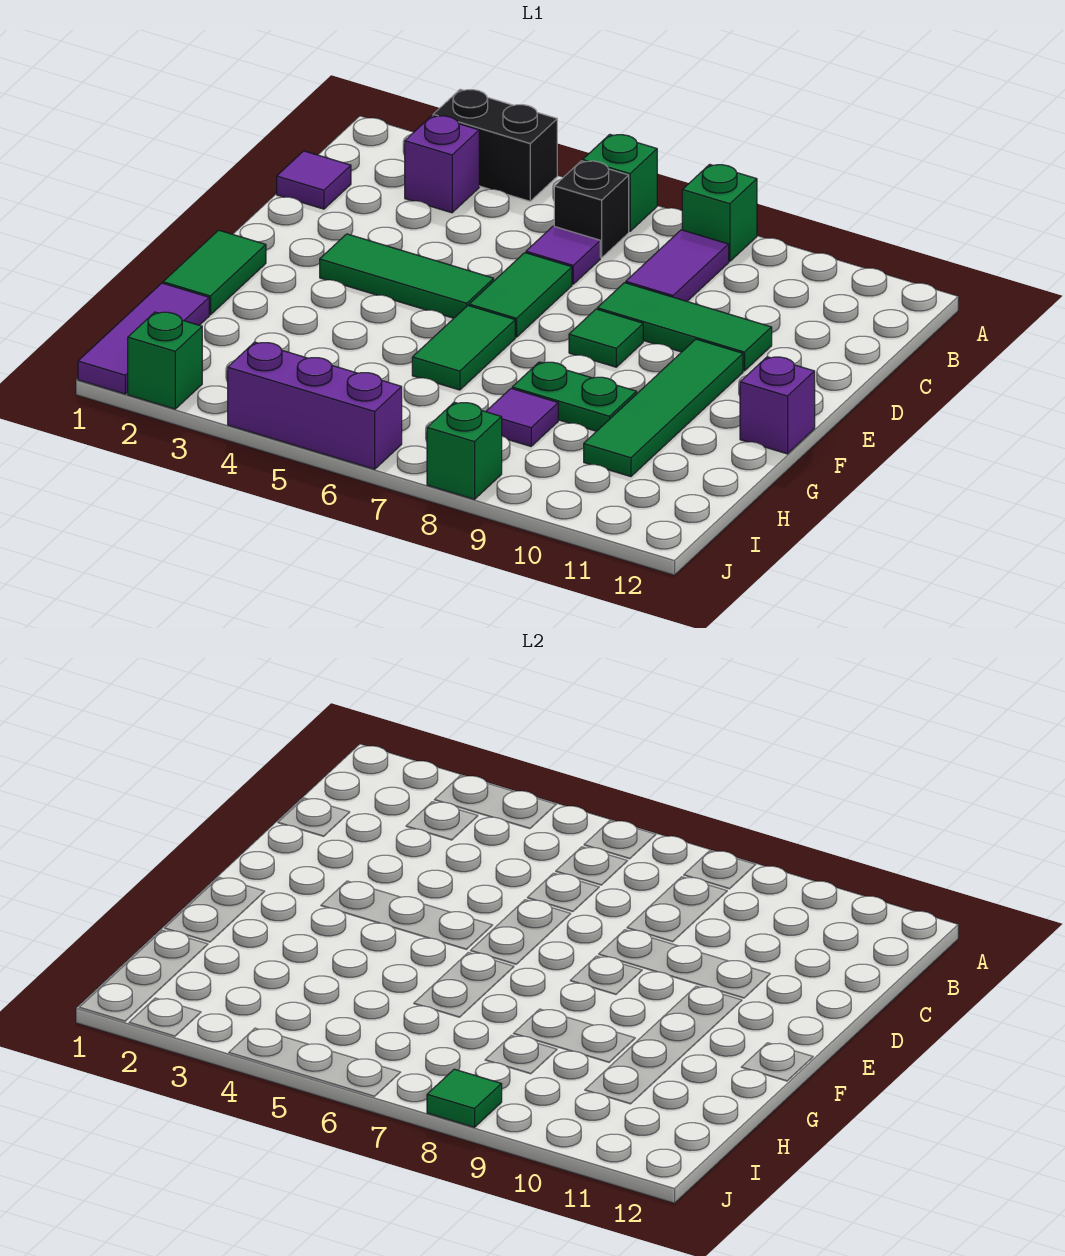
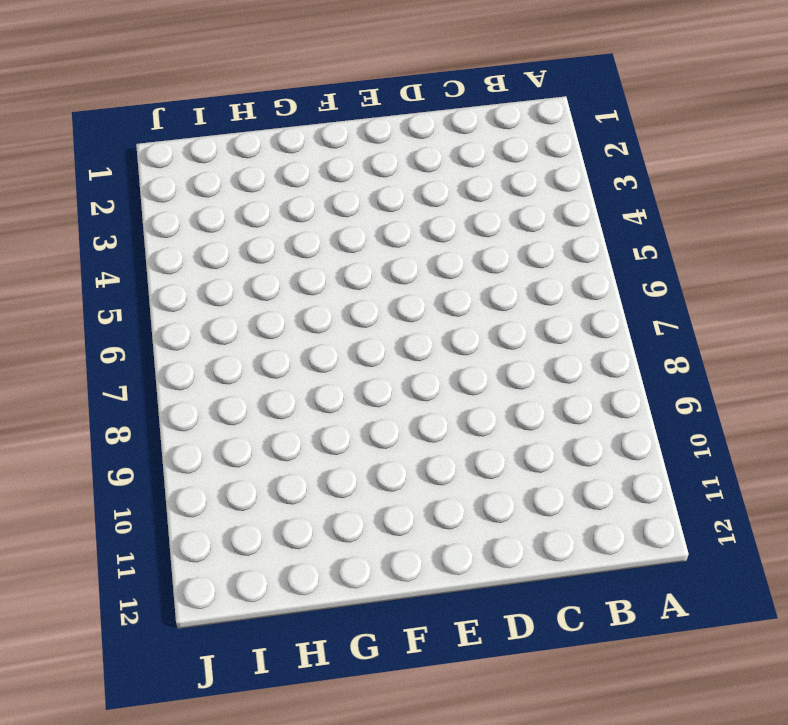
none -> black brick A3:A4 level 1
none -> green brick A6 level 1
none -> green brick A8 level 1

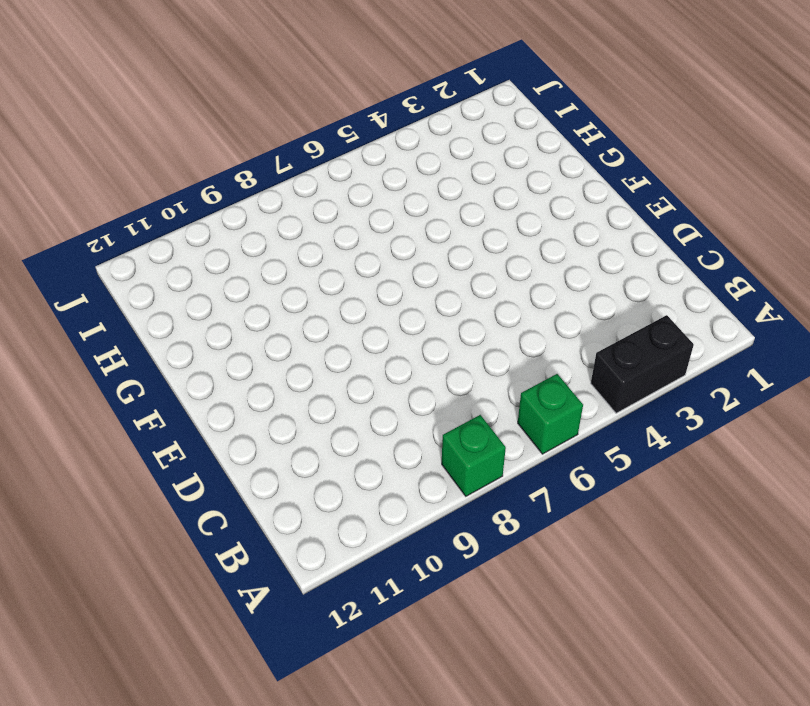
none -> purple brick B3 level 1
none -> black brick B6 level 1
none -> purple tile B8:C8 level 1

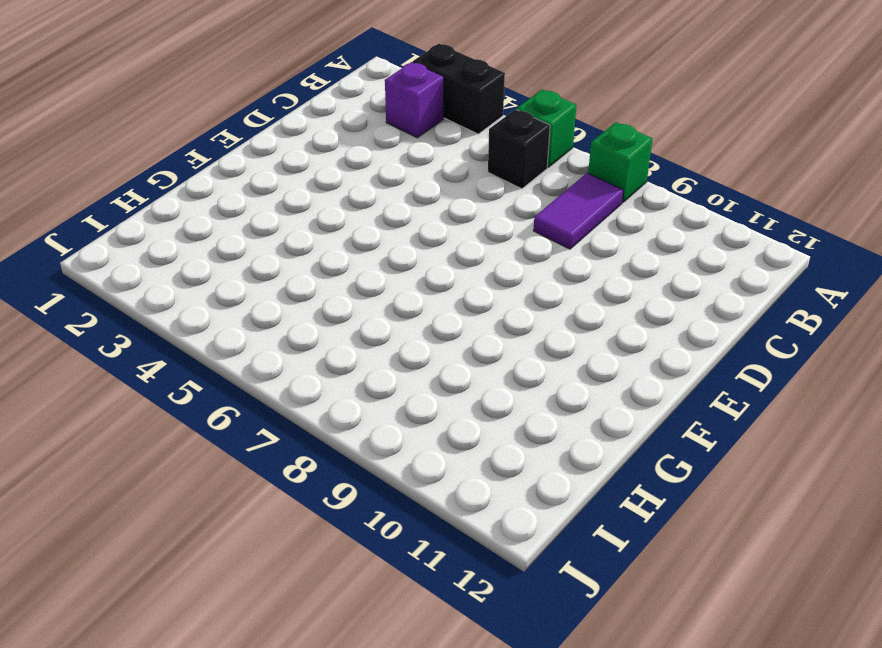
none -> purple tile C1 level 1
none -> purple tile C6 level 1
none -> green tile D6:E6 level 1

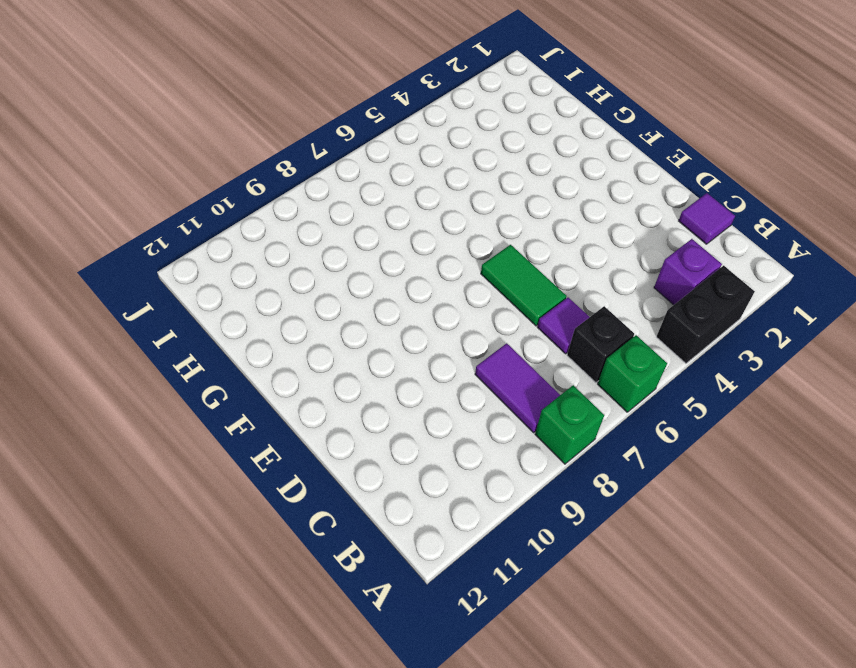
none -> green tile D8:D10 level 1
none -> green tile E3:E5 level 1
none -> green tile E8 level 1

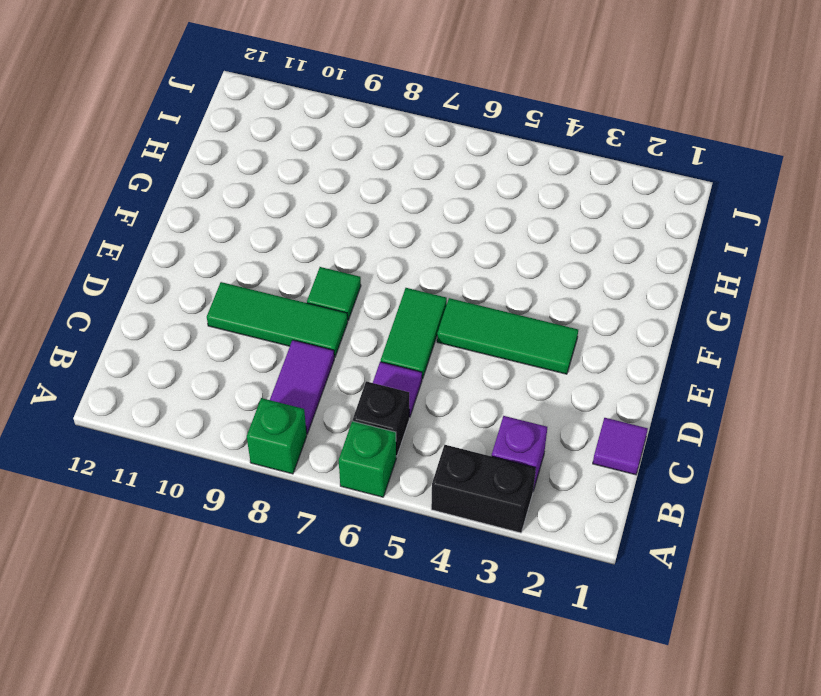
none -> green tile E10:H10 level 1
none -> green tile F1:G1 level 1
none -> green tile F6:G6 level 1

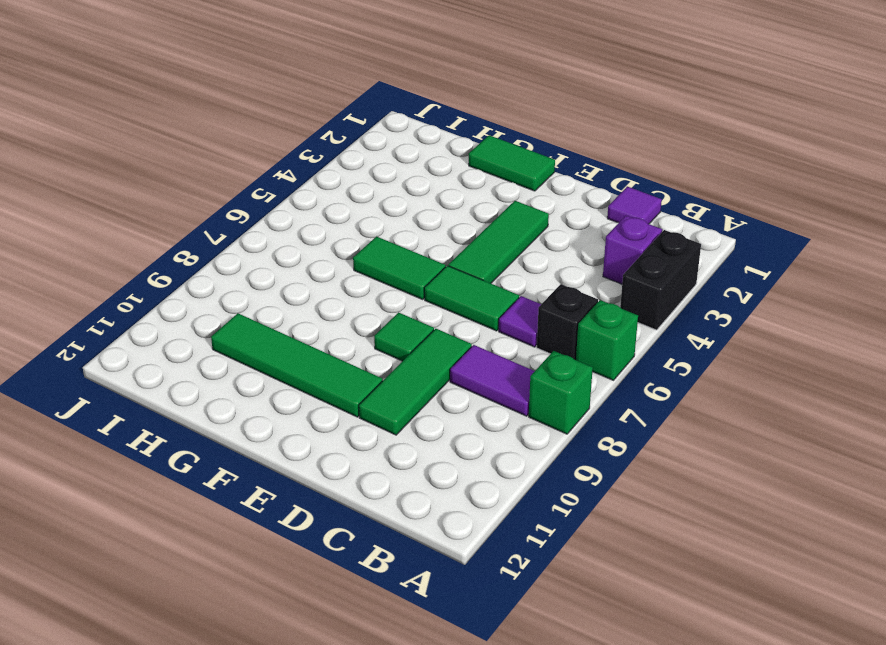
none -> purple brick F12 level 1
none -> green plate G8:G9 level 1
none -> purple tile H1:J1 level 1

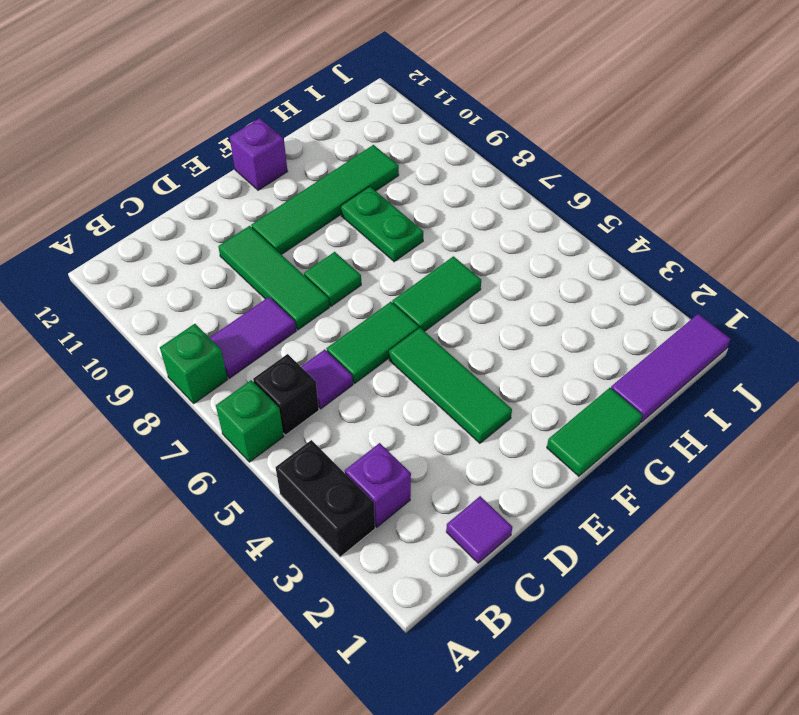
none -> purple tile H8 level 1
none -> green brick J2 level 1
none -> purple brick J4:J6 level 1

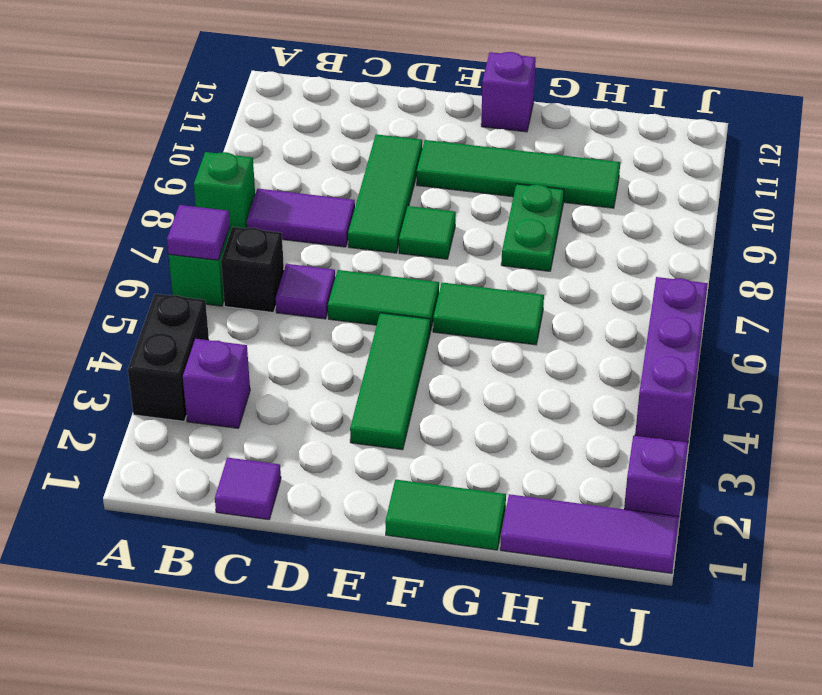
purple tile A6 level 2 -> purple tile H8 level 1
purple brick J2 level 1 -> green brick J2 level 1
none -> green brick J8 level 1
none -> green tile J8 level 2

